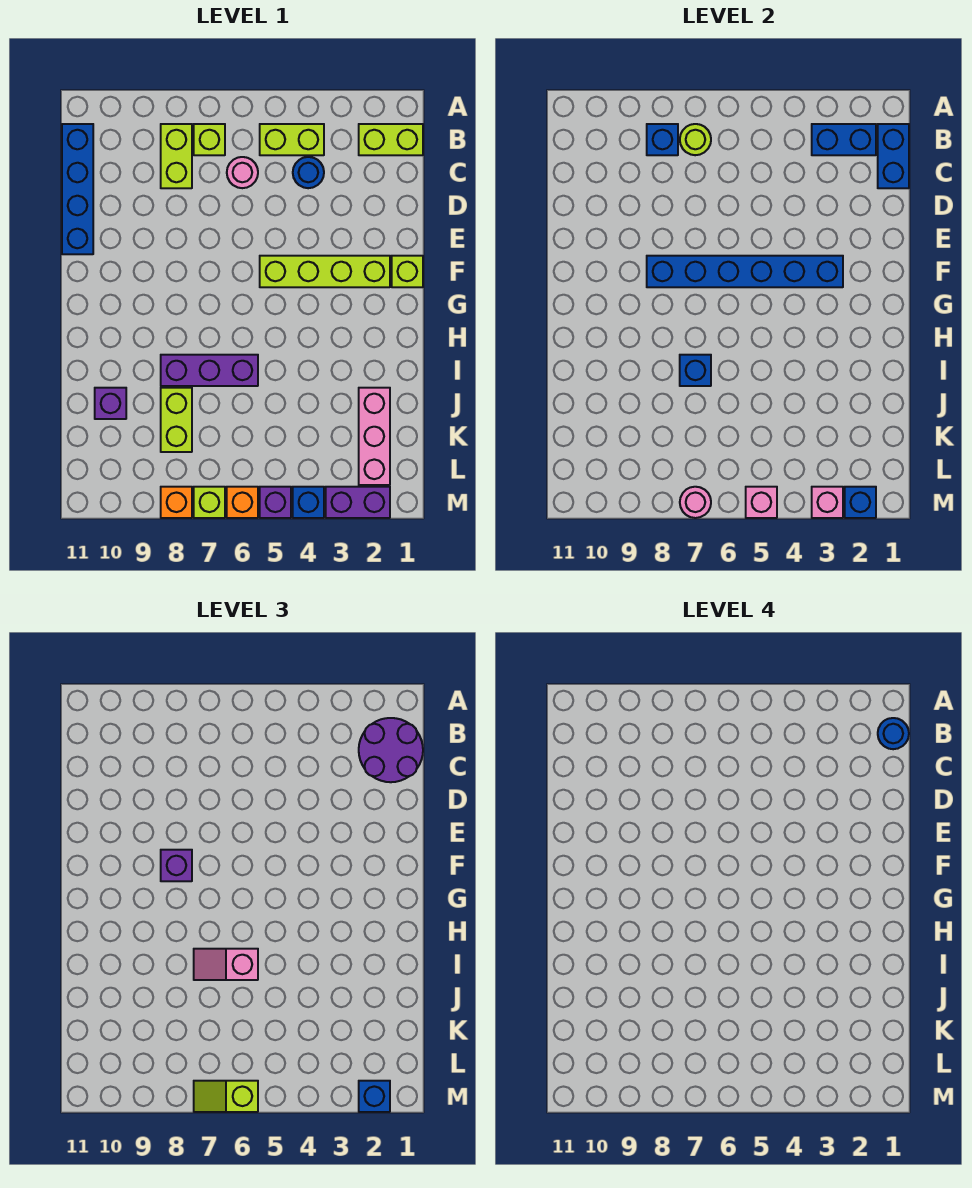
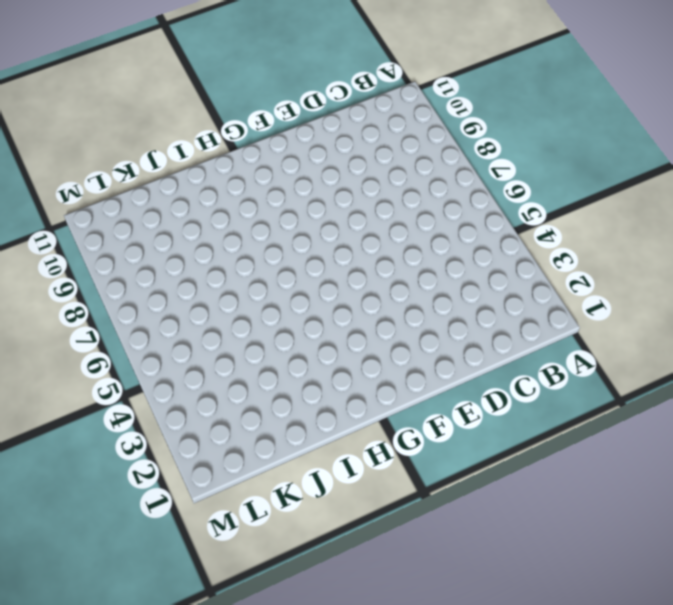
none -> lime brick B1:B2 level 1
none -> lime brick B4:B5 level 1
none -> lime brick B7 level 1
none -> lime brick B8:C8 level 1

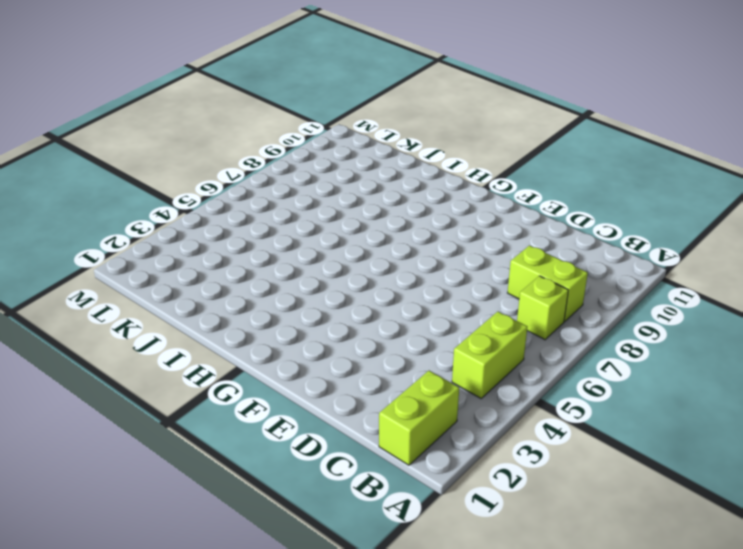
none -> blue brick B11:E11 level 1
none -> blue round brick C4 level 1
none -> pink round brick C6 level 1
none -> lime brick F1 level 1

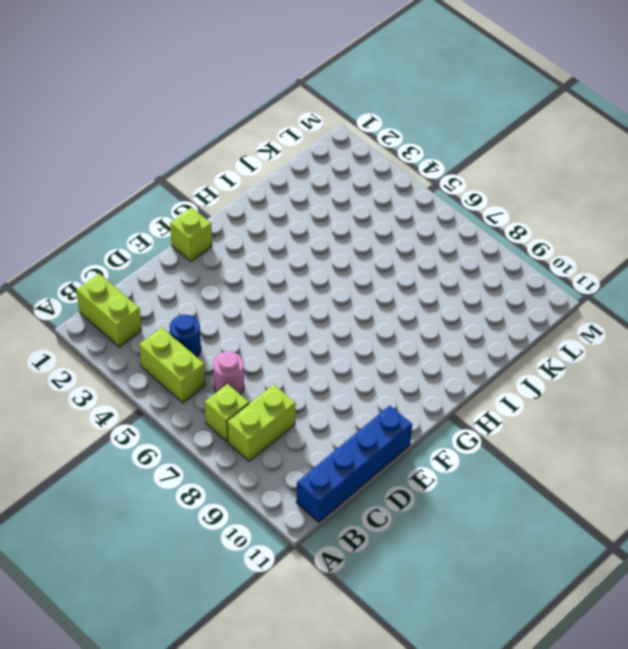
none -> lime brick F2:F5 level 1
none -> purple brick I6:I8 level 1
none -> pink brick J2:L2 level 1
none -> lime brick J8:K8 level 1

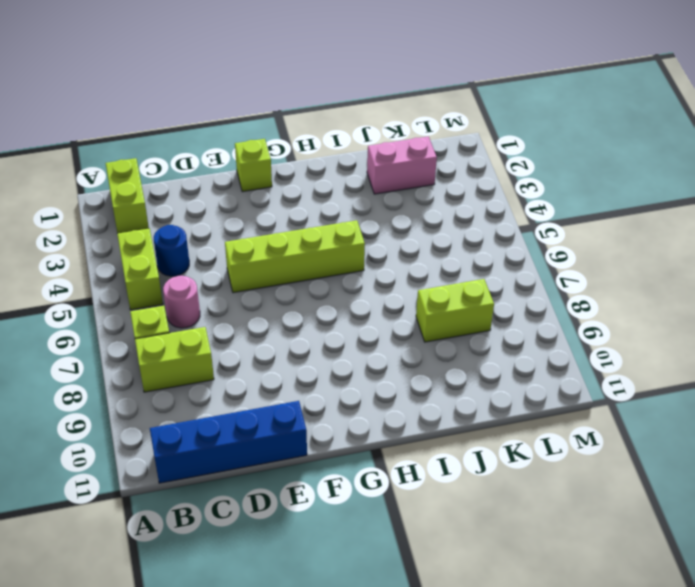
lime brick E5:H5 level 1 -> lime brick F2:F5 level 1
pink brick J2:K2 level 1 -> pink brick J2:L2 level 1
none -> purple brick I6:I8 level 1
none -> purple brick J10 level 1
none -> purple brick M2:M3 level 1
none -> blue brick M4 level 1

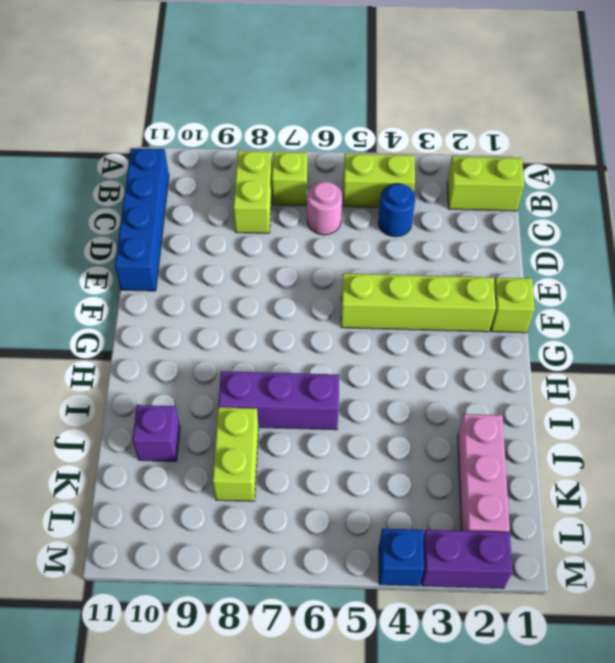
none -> purple brick M5 level 1
none -> orange brick M6 level 1
none -> lime brick M7 level 1
none -> orange brick M8 level 1

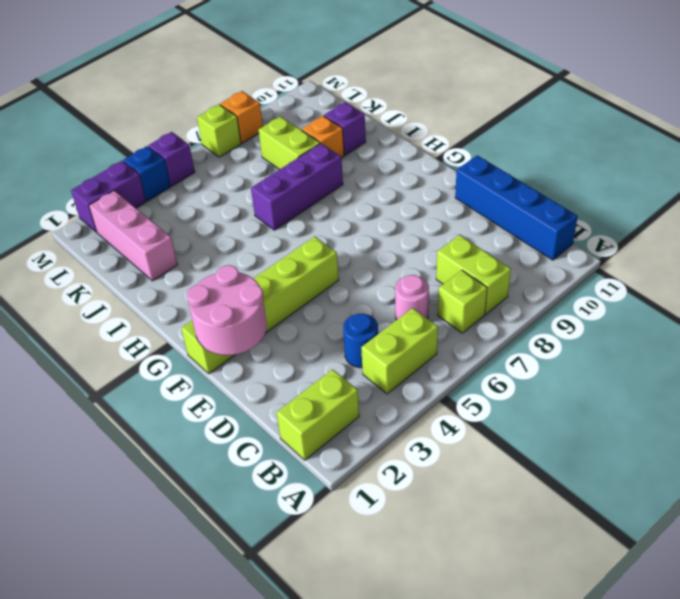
pink round brick E1:F2 level 2 -> none
orange brick J9 level 1 -> orange brick M6 level 1
none -> blue brick B1:C1 level 2
none -> blue brick B2:B3 level 2
none -> lime round brick B7 level 2
none -> blue brick B8 level 2

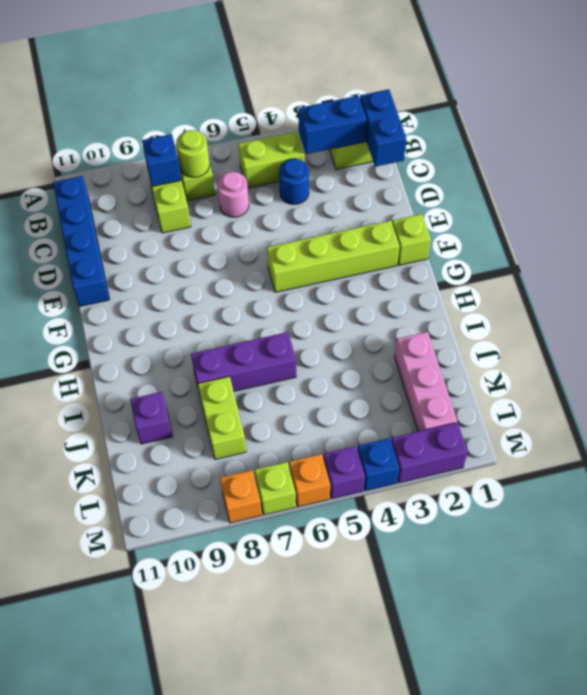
none -> blue brick F3:F8 level 2
none -> blue brick I7 level 2
none -> blue brick M2 level 2
none -> pink brick M3 level 2

